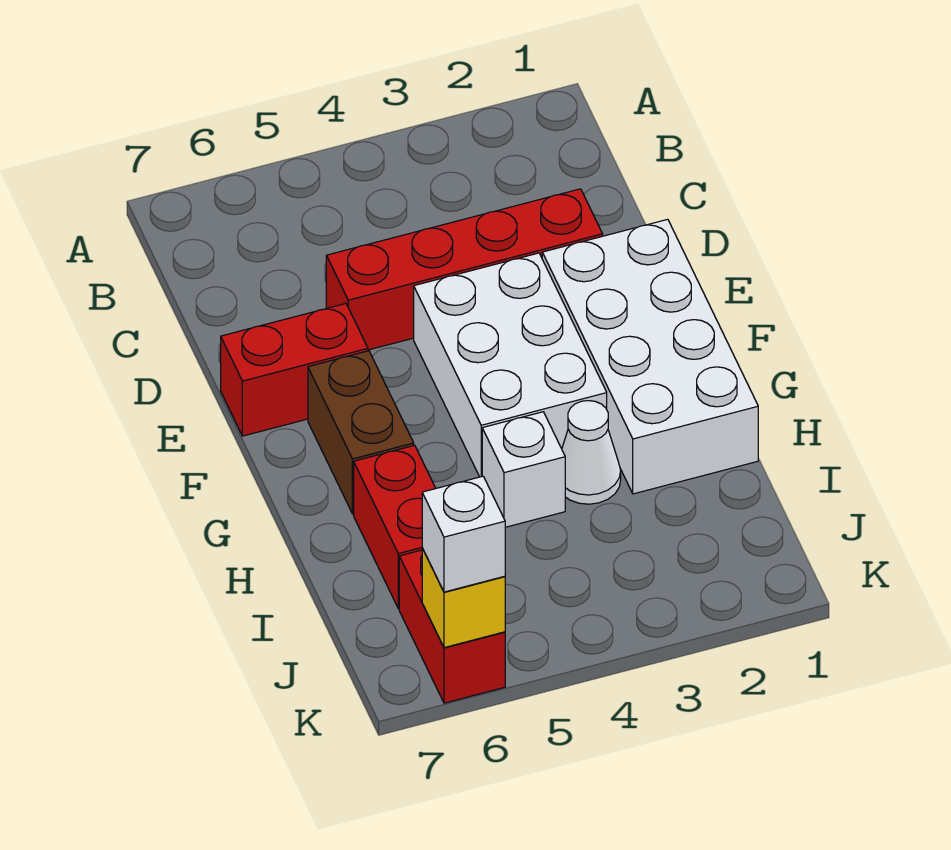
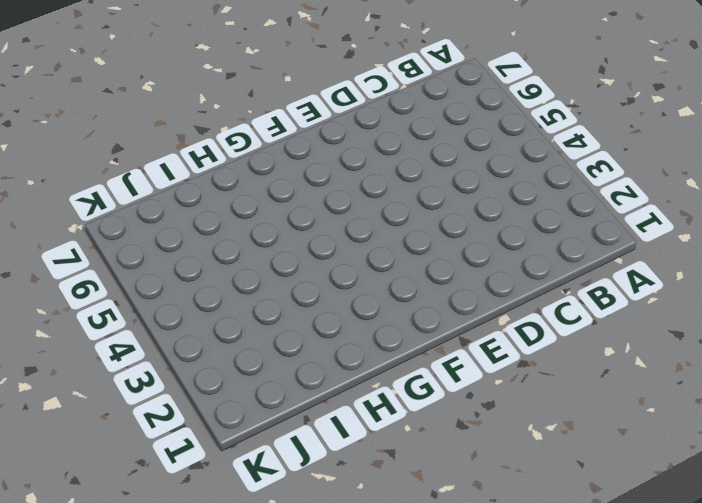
none -> red brick D2:D5 level 1
none -> white brick E1:H2 level 1

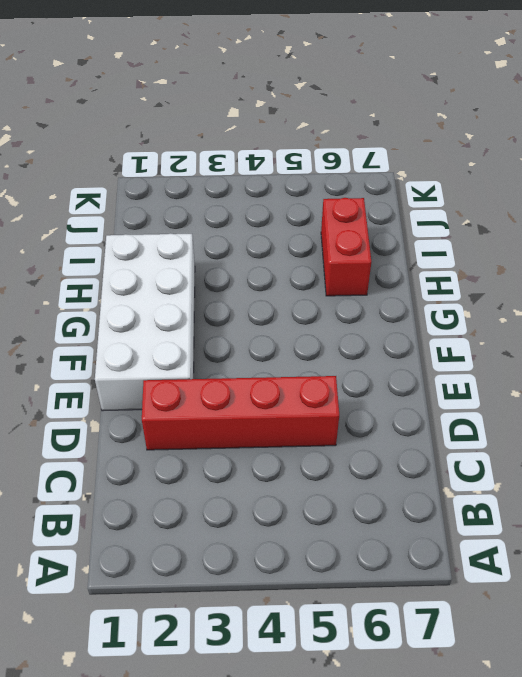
none -> white brick E3:G4 level 1
none -> red brick E6:E7 level 1

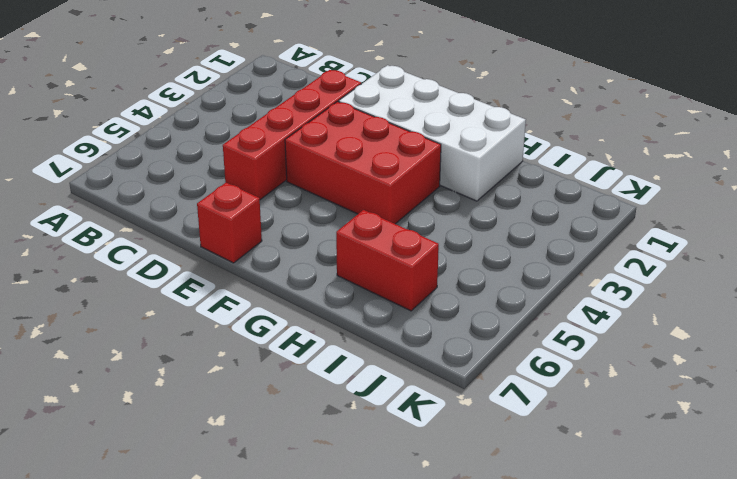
red brick E3:G4 level 1 -> white brick E3:G4 level 1
red brick E7 level 1 -> red brick E6:E7 level 1
none -> brown brick F6:G6 level 1
none -> white cone H3 level 1

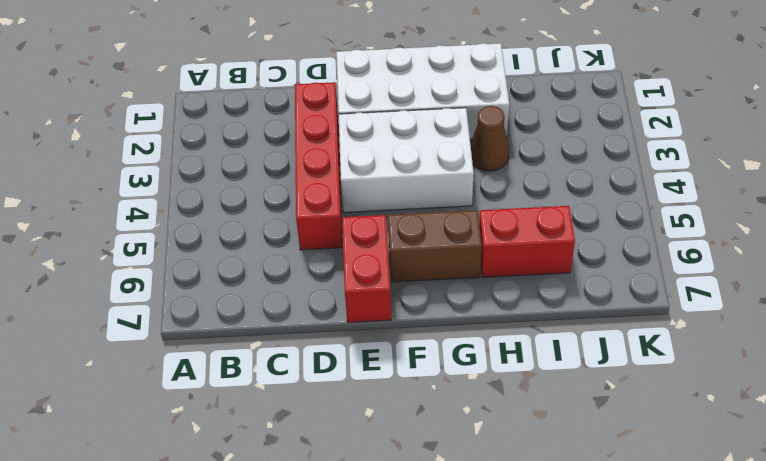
brown cone H3 level 1 -> white cone H3 level 1
none -> white brick H4 level 1
none -> red brick J6:K6 level 1

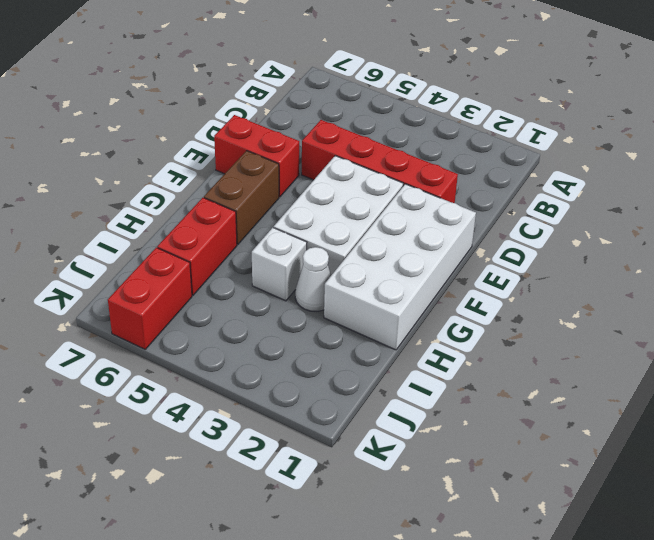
none -> yellow brick K6 level 2
none -> white brick K6 level 3

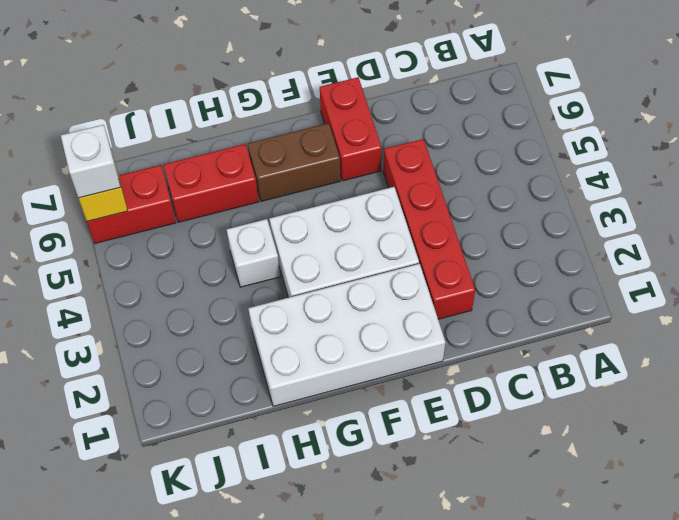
none -> white cone H3 level 1

